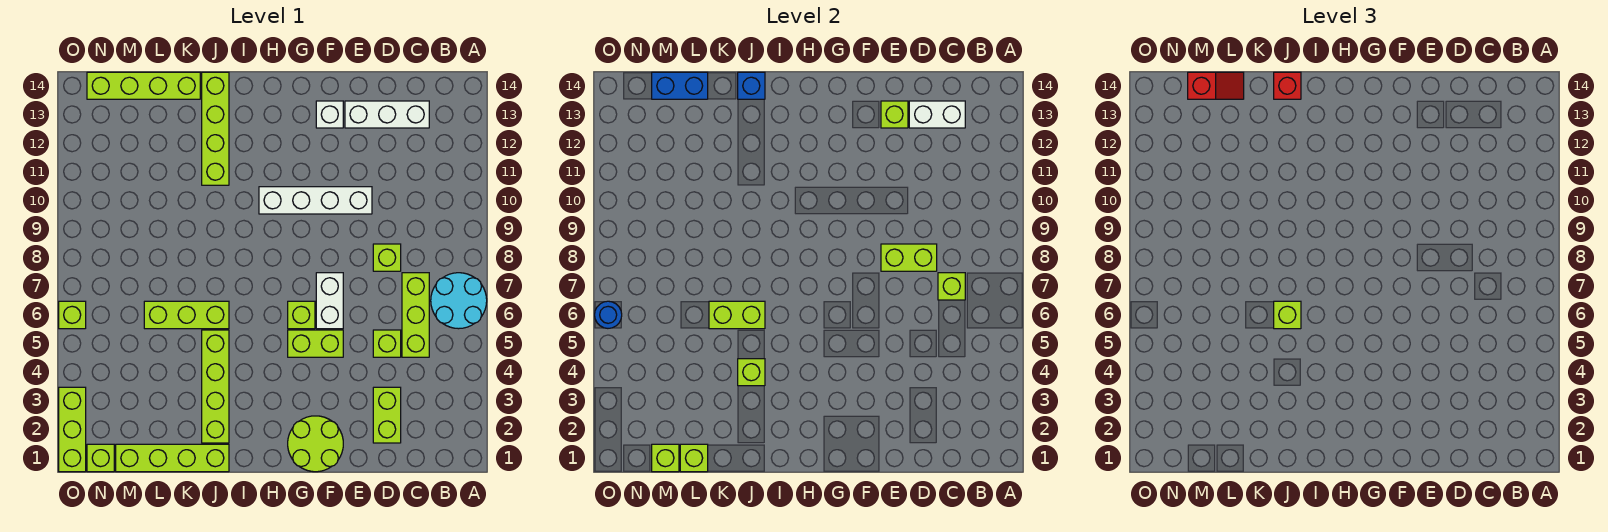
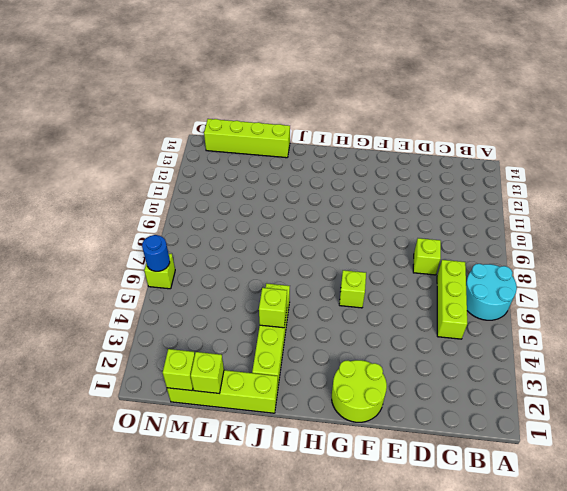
none -> white brick C13:E13 level 1
none -> lime brick D2:D3 level 1
none -> lime brick D5 level 1
none -> white brick E10:H10 level 1

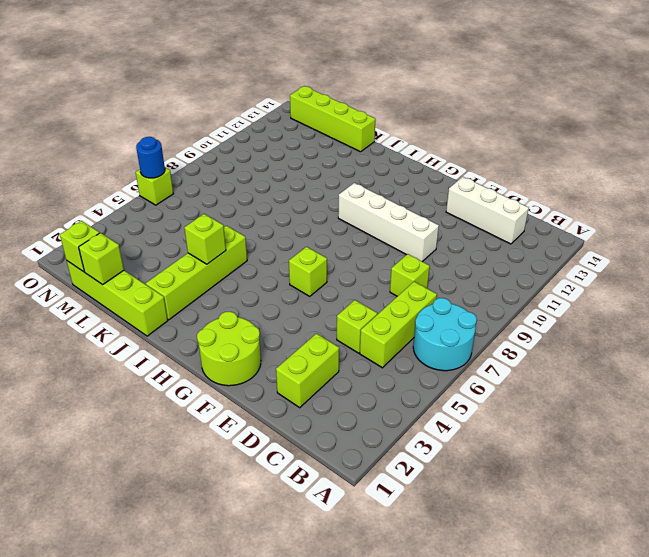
none -> lime brick F5:G5 level 1
none -> white brick F6:F7 level 1
none -> white brick F13 level 1
none -> lime brick J6:L6 level 1

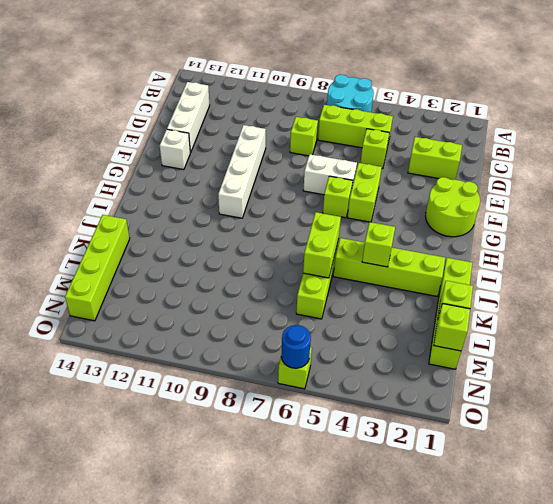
none -> lime brick J11:J14 level 1
none -> lime brick N1 level 1
none -> lime brick O1:O3 level 1
none -> lime brick C7 level 2

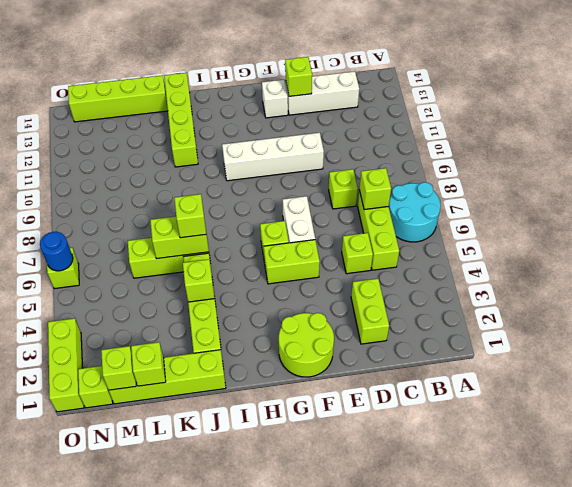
none -> white brick C13:D13 level 2
none -> lime brick D8:E8 level 2
none -> blue brick J14 level 2
none -> blue brick L14:M14 level 2

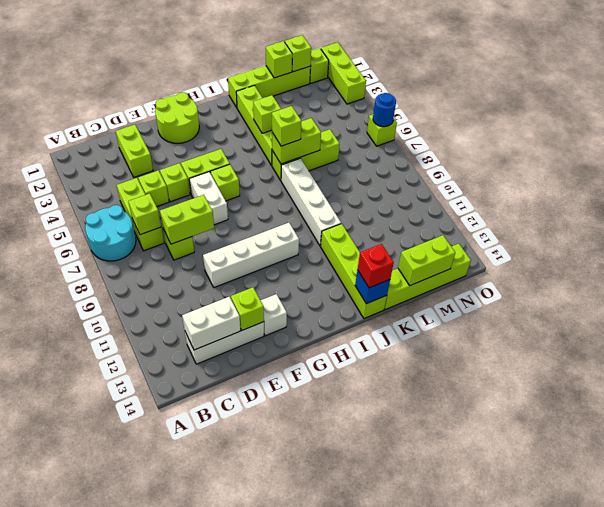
lime brick E5 level 1 -> none
white brick J7:J10 level 1 -> none
lime brick L14:M14 level 2 -> blue brick L14:M14 level 2
none -> red slope L14:M14 level 3 top M

